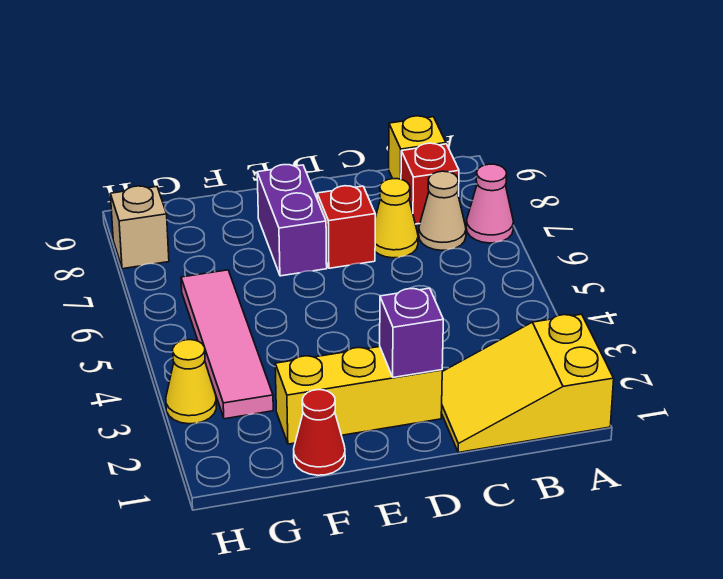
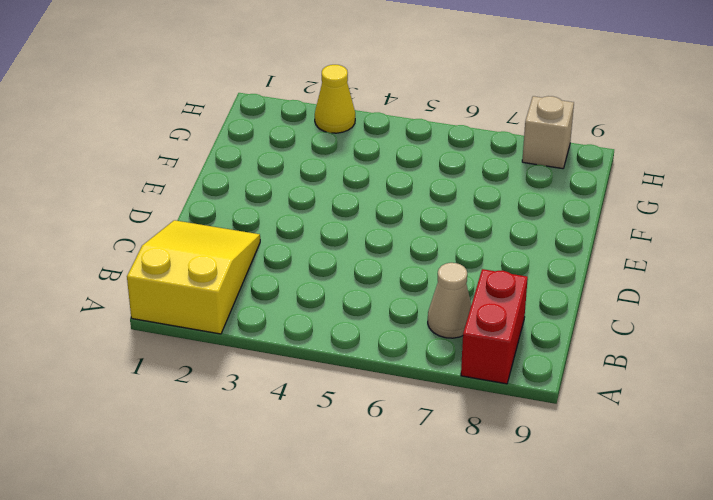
red brick A8:B8 level 1 -> red brick B8 level 1
none -> pink cone A7 level 1
none -> yellow brick B9 level 1
none -> yellow cone C7 level 1

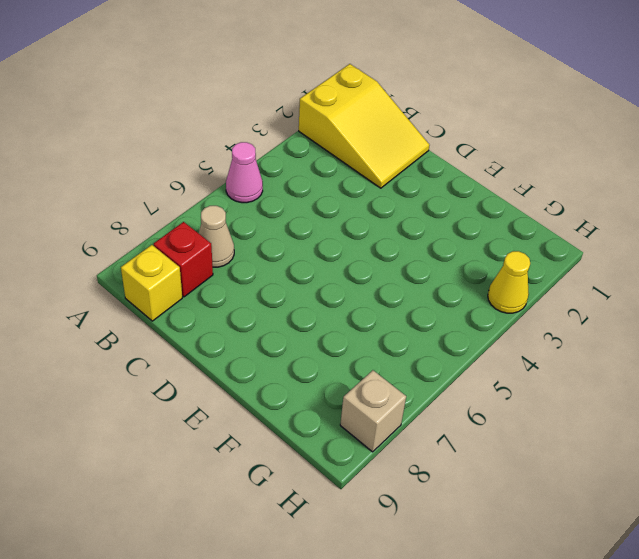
pink cone A5 level 1 -> pink cone A7 level 1
none -> yellow cone C7 level 1
none -> yellow brick D2:F2 level 1
none -> red brick D7 level 1

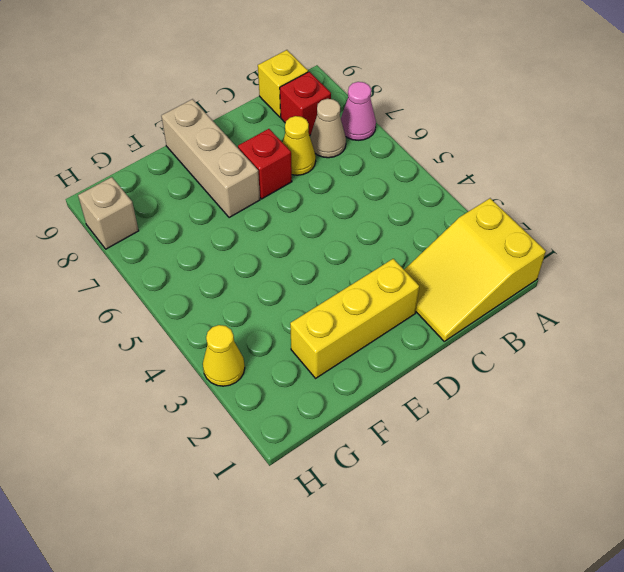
tan brick E7:E9 level 1 -> purple brick E7:E8 level 1
none -> red cone F1 level 1
none -> pink tile G3:G6 level 1
none -> purple brick D2 level 2

